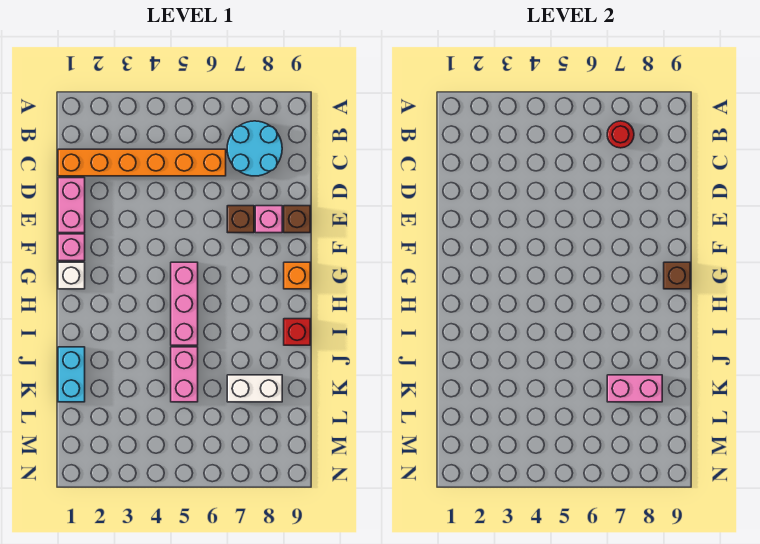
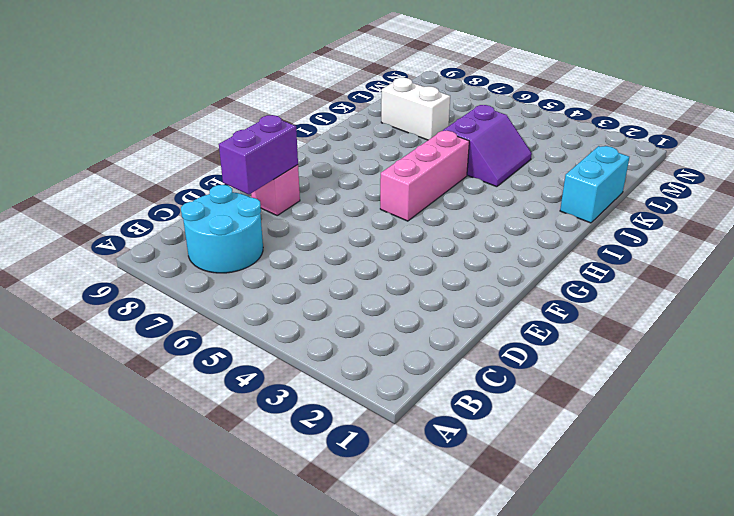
purple brick D8:E8 level 2 -> none
purple slope J4:K5 level 1 top 5 -> pink brick J5:K5 level 1
none -> orange brick C1:C6 level 1
none -> pink brick D1:E1 level 1
none -> brown brick E7 level 1

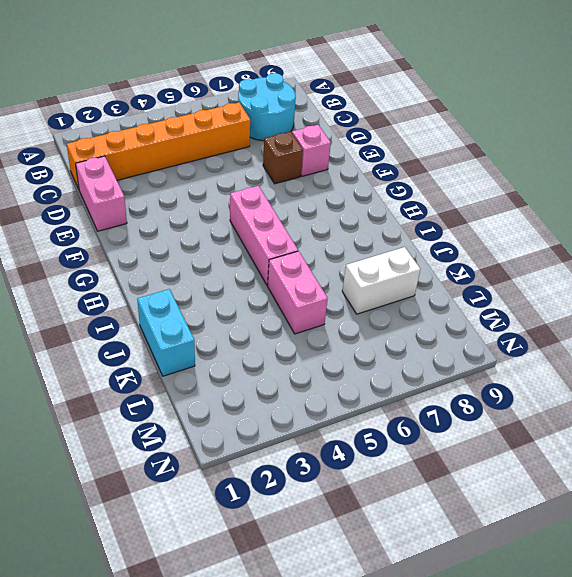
none -> brown brick E9 level 1
none -> pink brick F1 level 1
none -> white brick G1 level 1

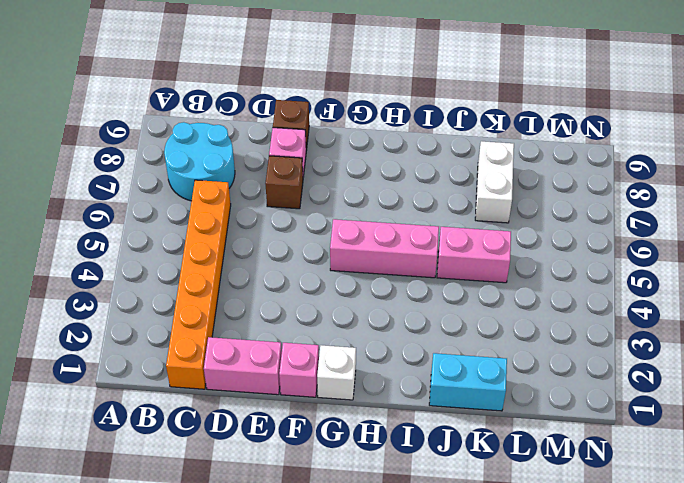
none -> orange brick G9 level 1
none -> red brick I9 level 1
none -> red round brick B7 level 2

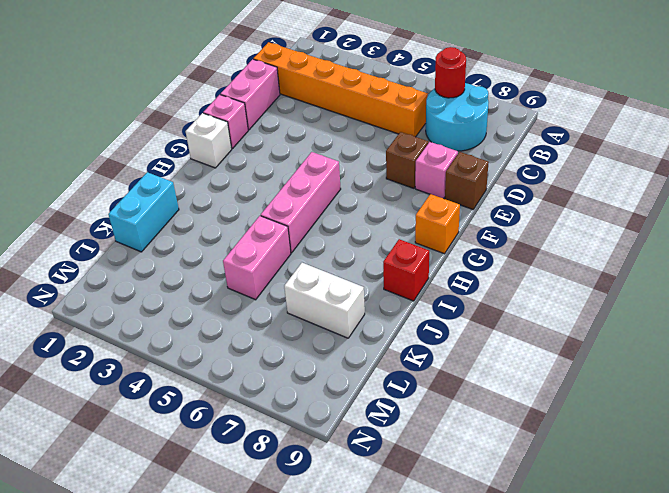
none -> brown brick G9 level 2
none -> pink brick K7:K8 level 2

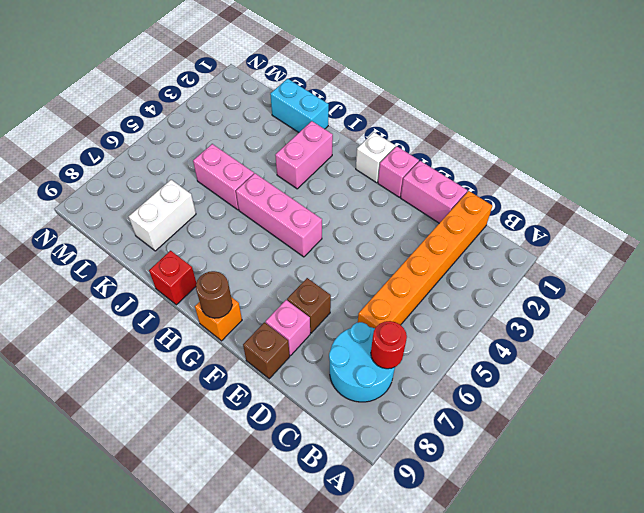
brown round brick G9 level 2 -> brown brick G9 level 2
pink brick I2:I3 level 1 -> pink brick K7:K8 level 2

